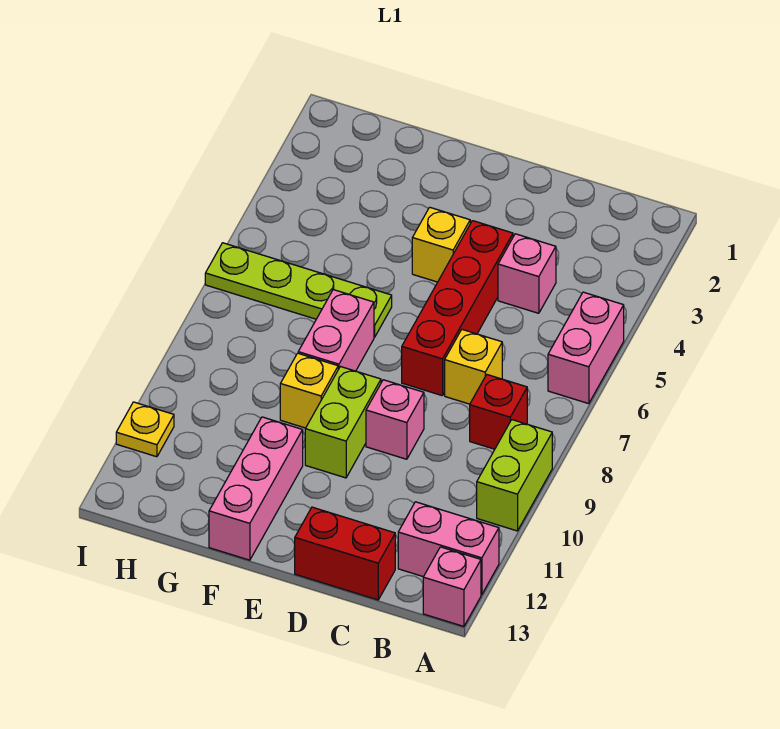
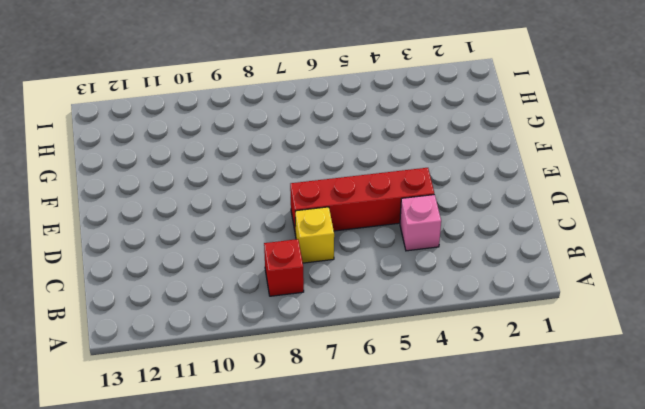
none -> pink brick A5:A6 level 1
none -> lime brick A9:A10 level 1
none -> pink brick A12:B12 level 1

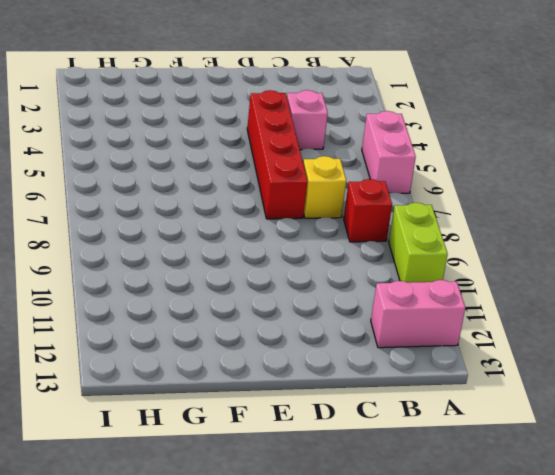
none -> pink brick A13 level 1
none -> red brick C13:D13 level 1
none -> pink brick D9 level 1

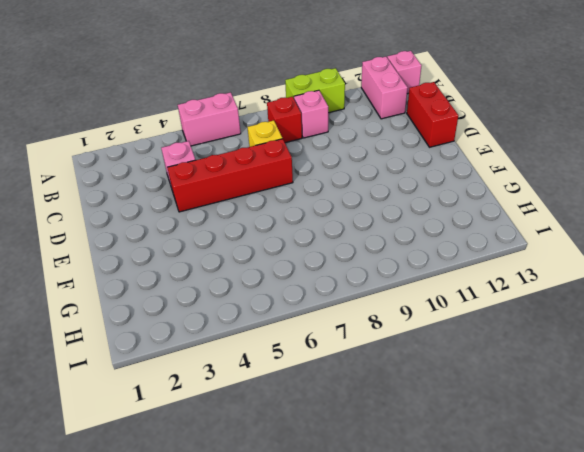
pink brick B9 level 1 -> pink brick D9 level 1
none -> yellow brick E4 level 1
none -> lime brick E9:E10 level 1
none -> lime plate F6:I6 level 1

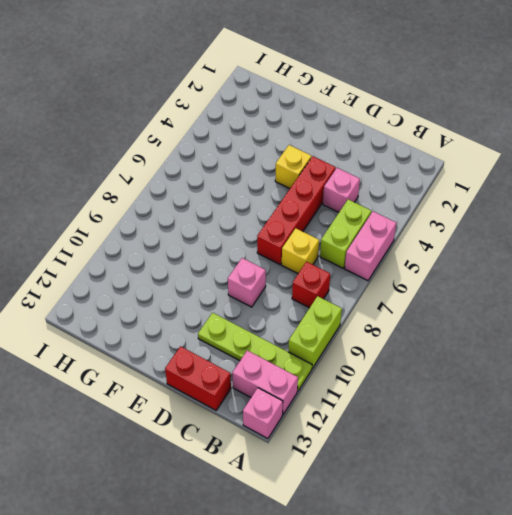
lime plate A11:D11 level 1 -> lime plate F6:I6 level 1
lime brick B5:B6 level 1 -> lime brick E9:E10 level 1
none -> pink brick F7:F8 level 1
none -> yellow brick F9 level 1
none -> pink brick F11:F13 level 1

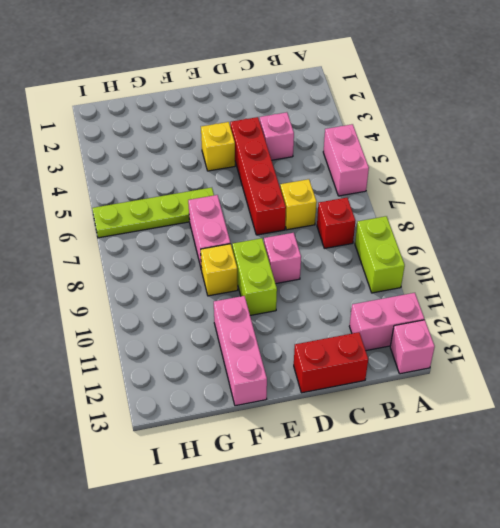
none -> yellow plate I11 level 1

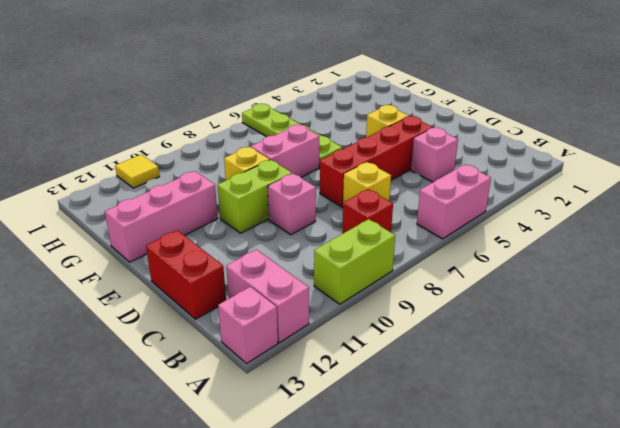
yellow tile I11 level 1 -> yellow plate I11 level 1

